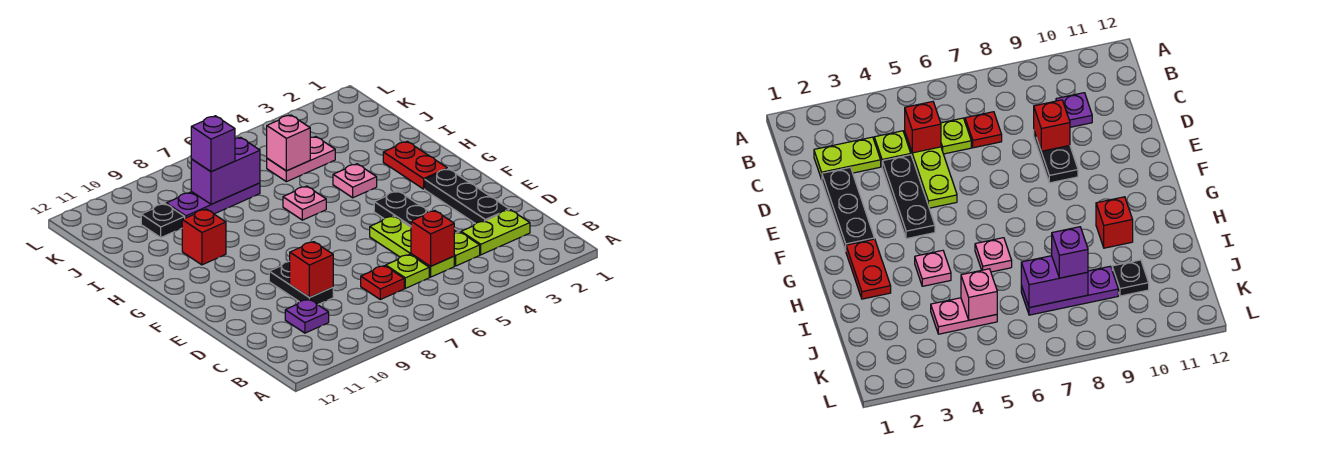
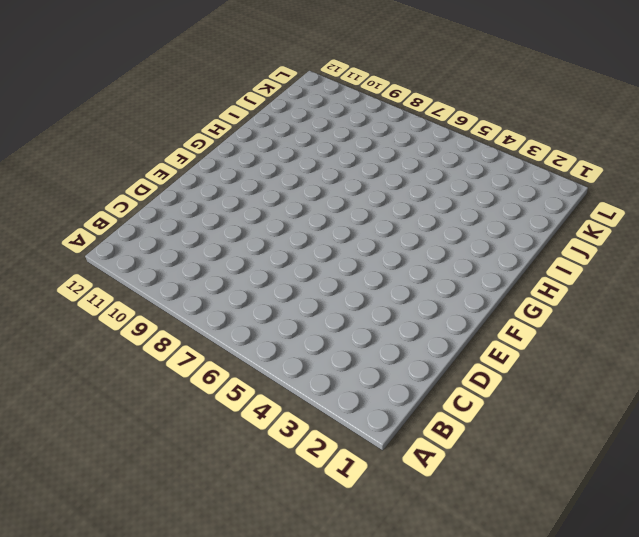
none -> lime plate C2:C3 level 1
none -> lime plate C4 level 1
none -> lime plate C5:E5 level 1

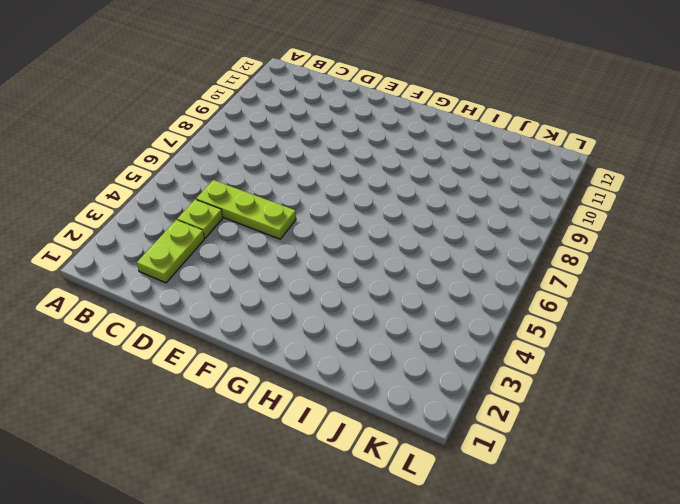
none -> lime plate C6 level 1
none -> red plate C7 level 1
none -> purple plate C10 level 1

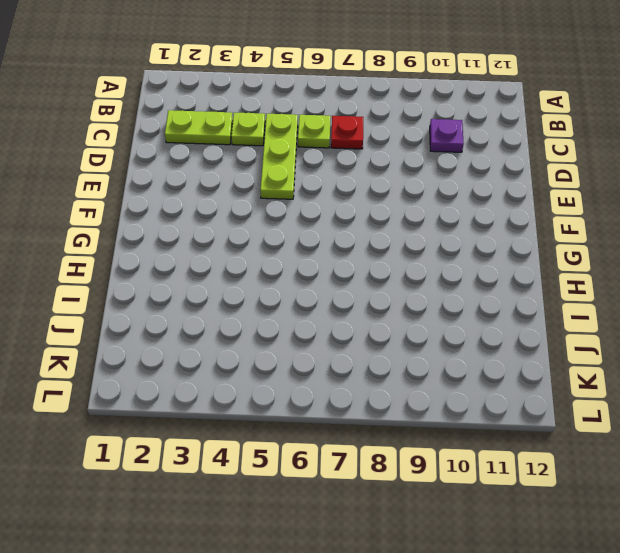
none -> black plate D2:F2 level 1
none -> black plate D4:F4 level 1
none -> black plate D9:E9 level 1

